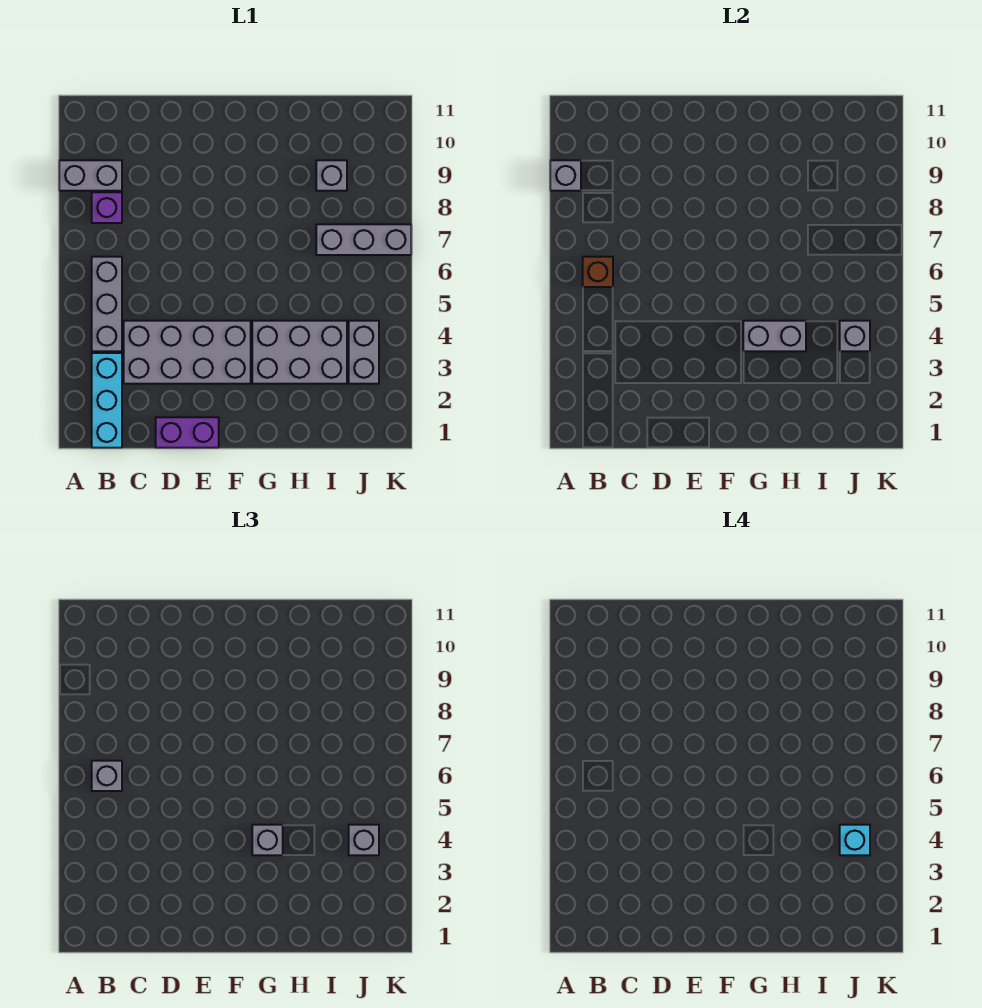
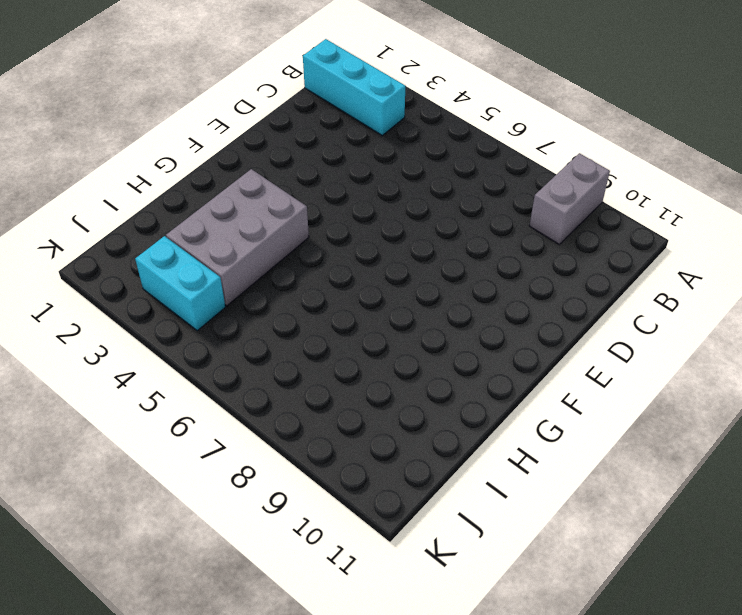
cyan brick J3:J4 level 1 -> grey brick J3:J4 level 1
none -> grey brick B4:B6 level 1
none -> purple brick B8 level 1
none -> grey brick C3:F4 level 1

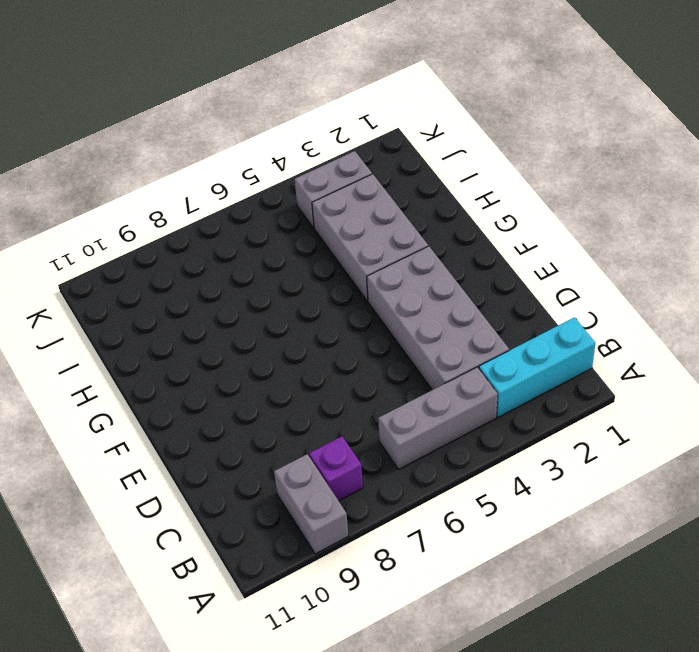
none -> purple brick D1:E1 level 1
none -> grey brick I7:K7 level 1
none -> grey brick I9 level 1

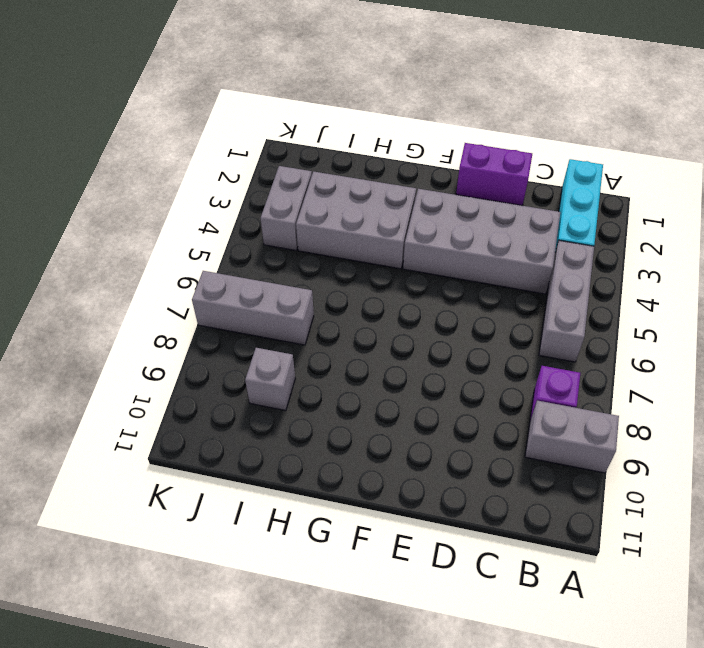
none -> grey brick A9 level 2
none -> brown brick B6 level 2
none -> grey brick G4:H4 level 2

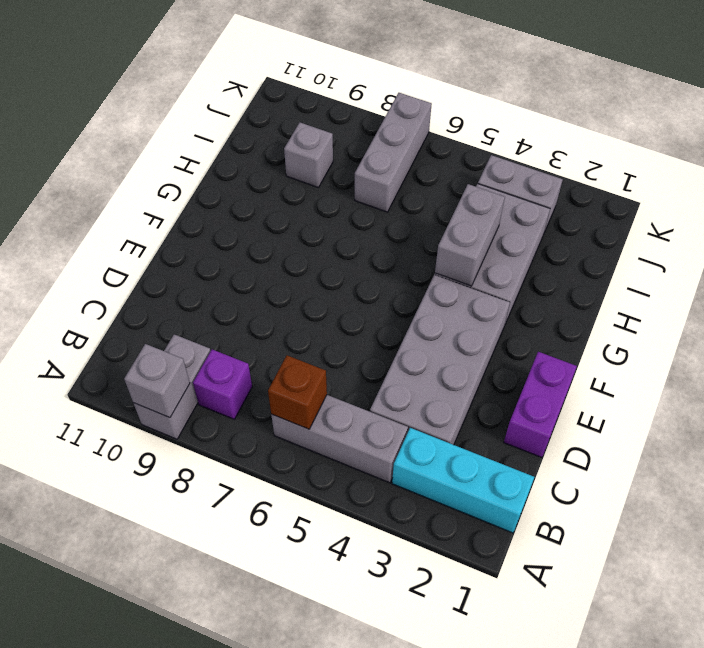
none -> grey brick J4 level 2
none -> grey brick B6 level 3
none -> grey brick G4 level 3

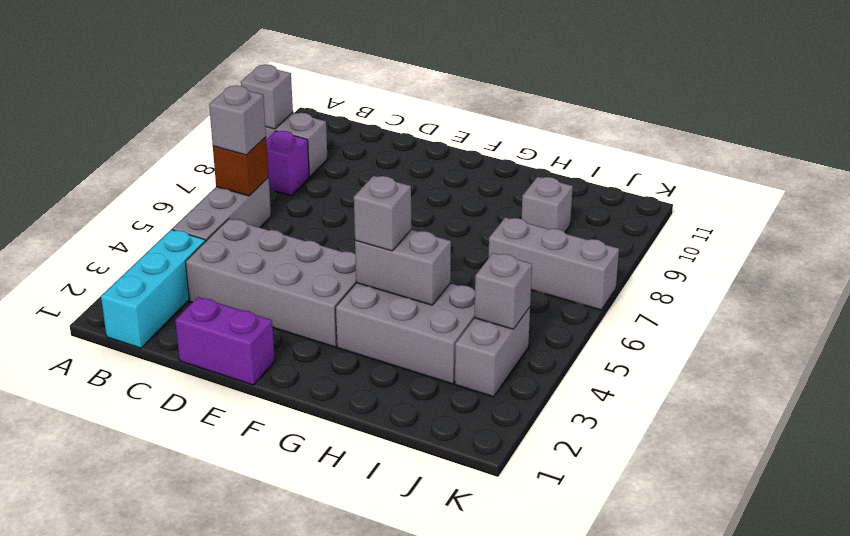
none -> grey brick J4 level 3
none -> cyan brick J4 level 4

